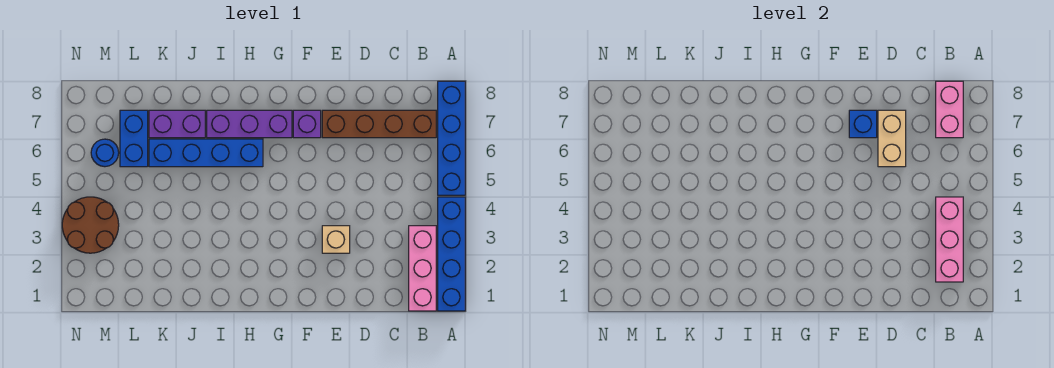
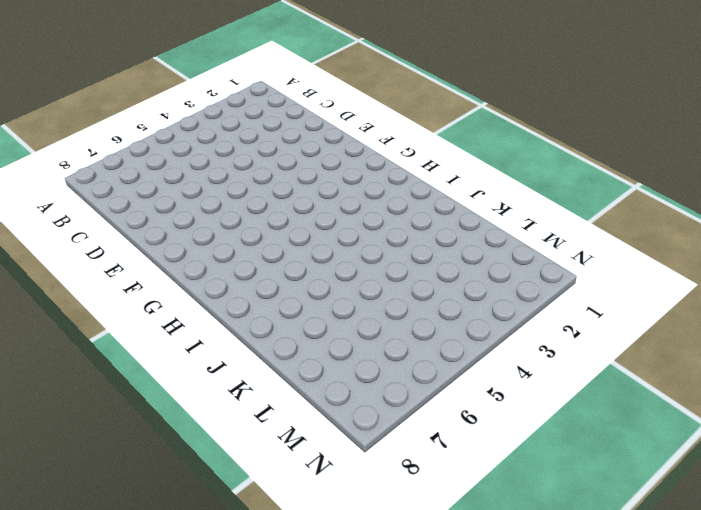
none -> blue brick A1:A4 level 1
none -> blue brick A5:A8 level 1
none -> pink brick B1:B3 level 1

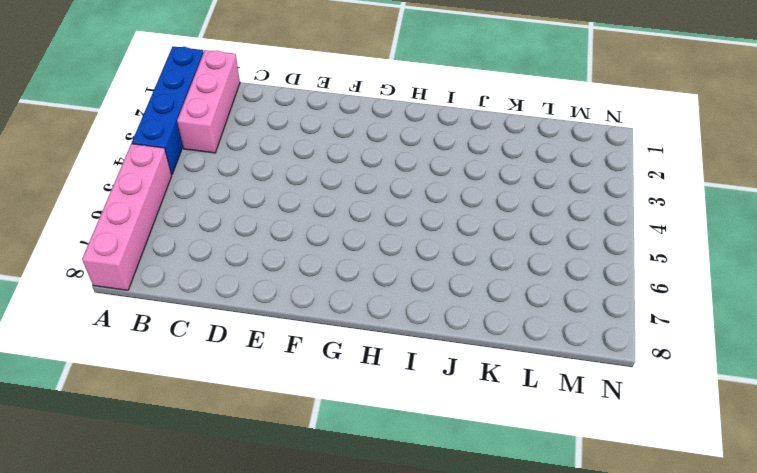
pink brick A5:A8 level 1 -> blue brick A5:A8 level 1
none -> brown brick B7:E7 level 1
none -> tan brick E3 level 1
none -> purple brick F7 level 1

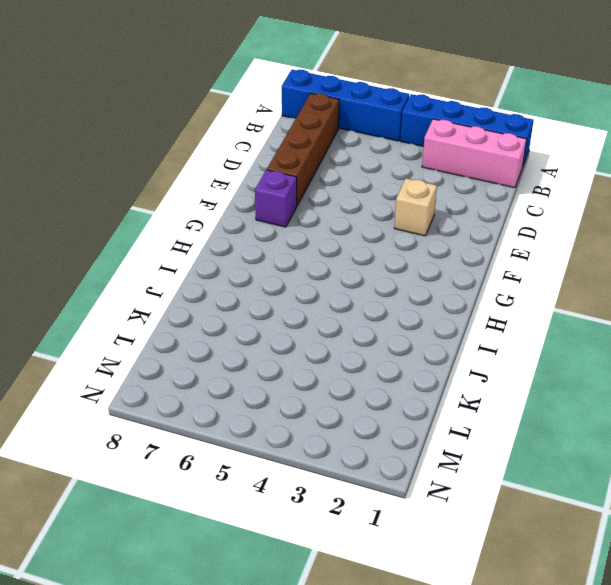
none -> purple brick G7:I7 level 1
none -> blue brick H6:K6 level 1
none -> purple brick J7:K7 level 1

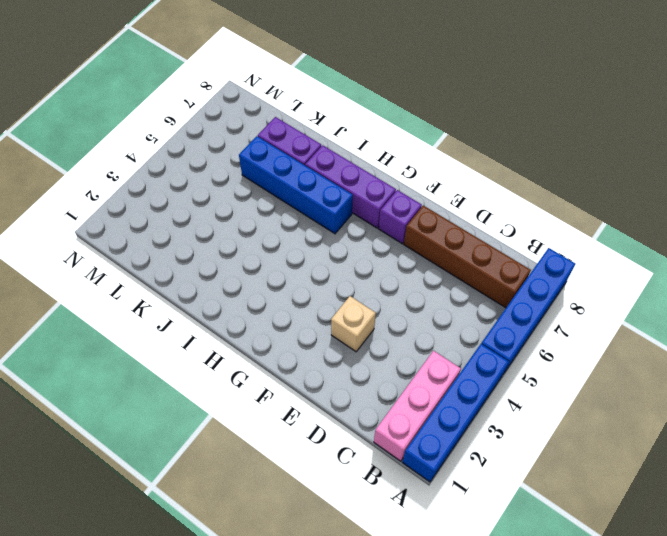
none -> blue brick L6:L7 level 1
none -> brown round brick M3:N4 level 1
none -> blue round brick M6 level 1

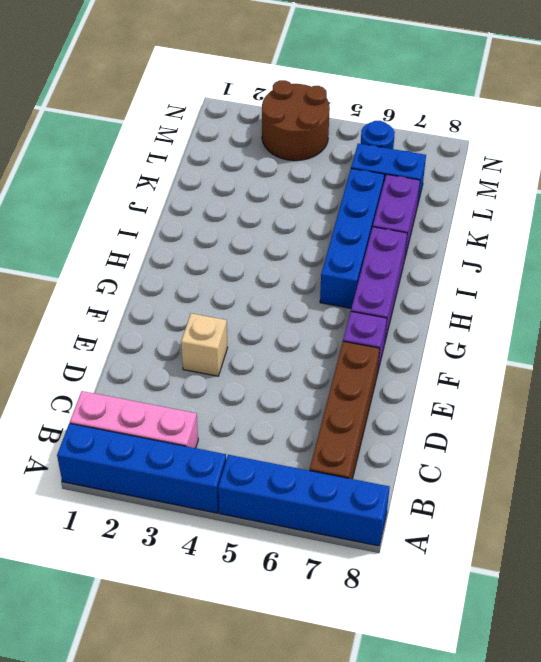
none -> pink brick B2:B4 level 2
none -> pink brick B7:B8 level 2
none -> tan brick D6:D7 level 2

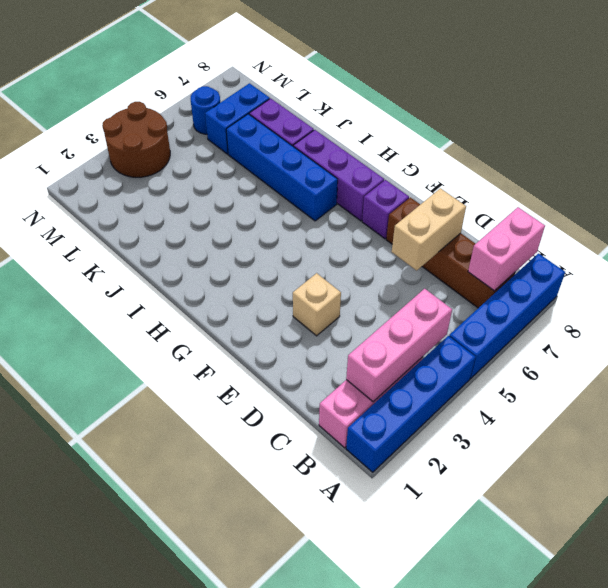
none -> blue brick E7 level 2

